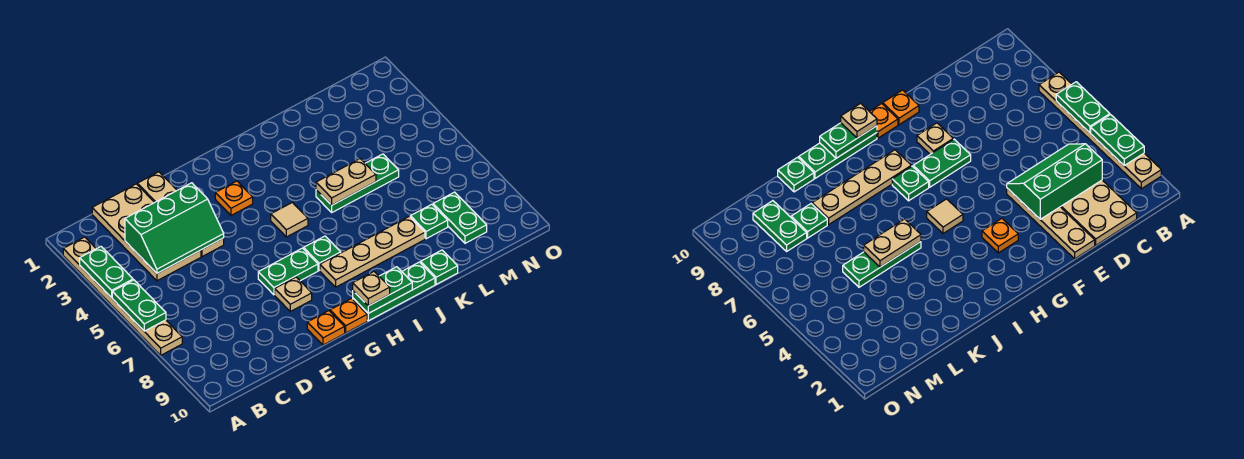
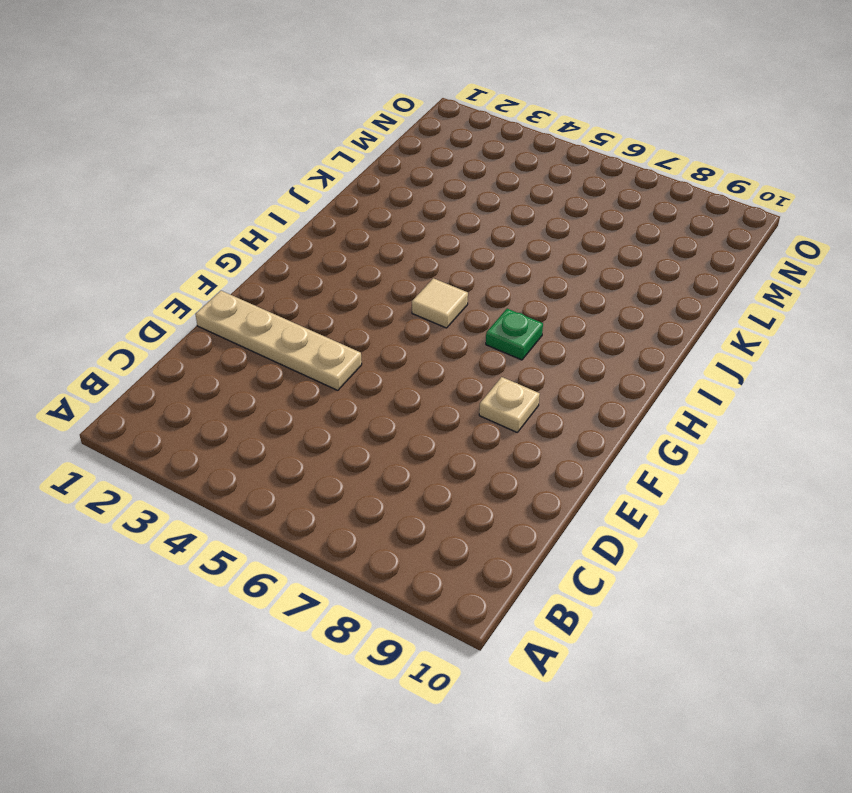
none -> tan plate A2:A7 level 1
none -> tan plate C1:D4 level 1
none -> green plate F7:G7 level 1

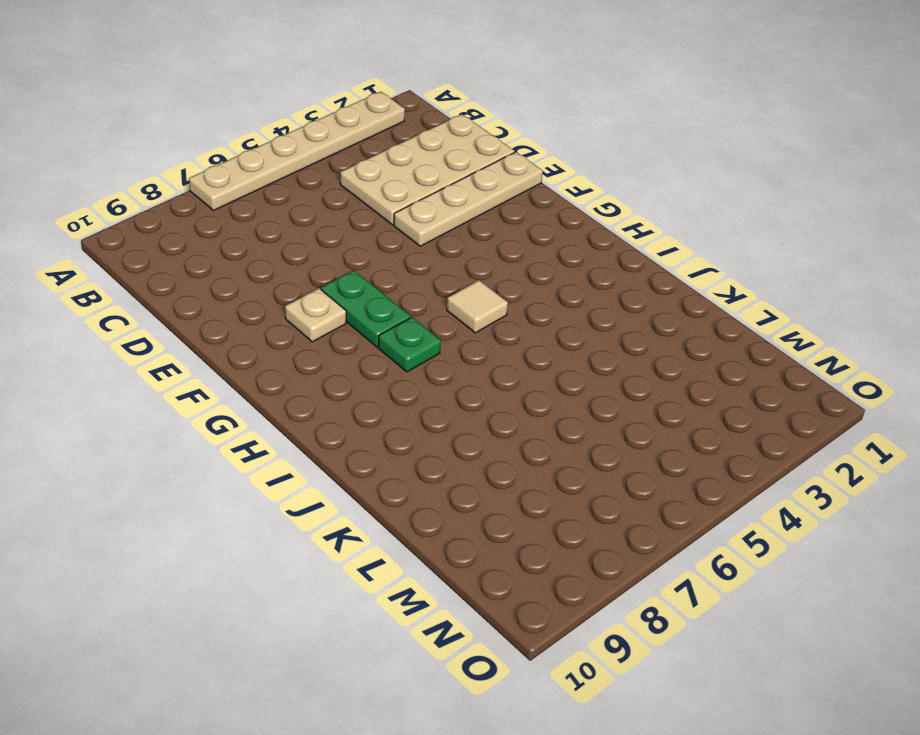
none -> orange plate F10 level 1
none -> orange plate G3 level 1
none -> orange plate G10 level 1

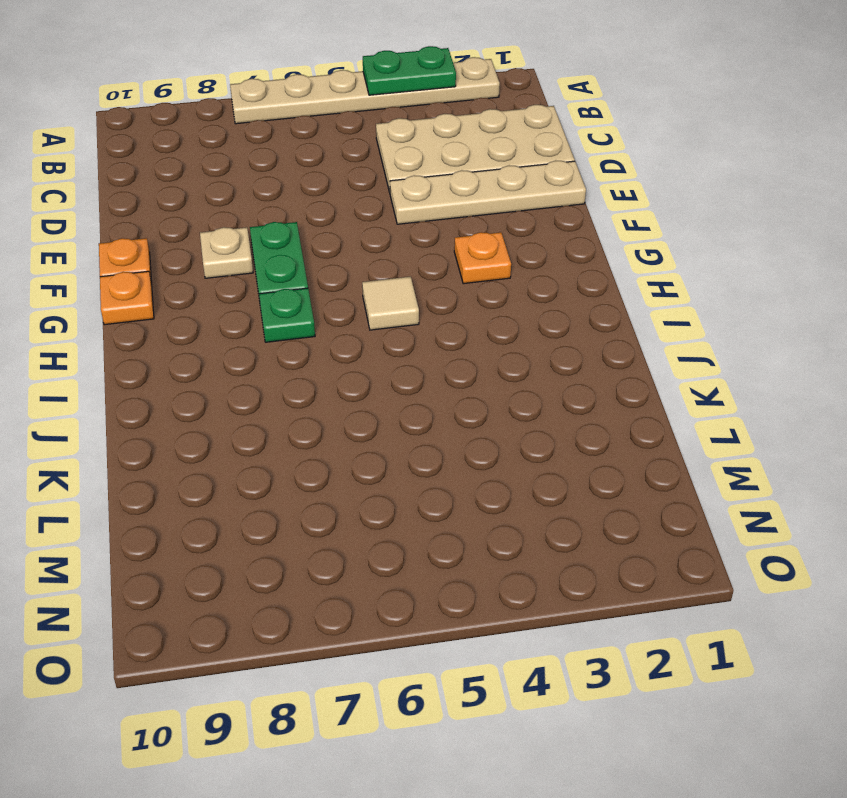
none -> tan plate H8:K8 level 1
none -> green plate H10:J10 level 1
none -> green plate J5:L5 level 1

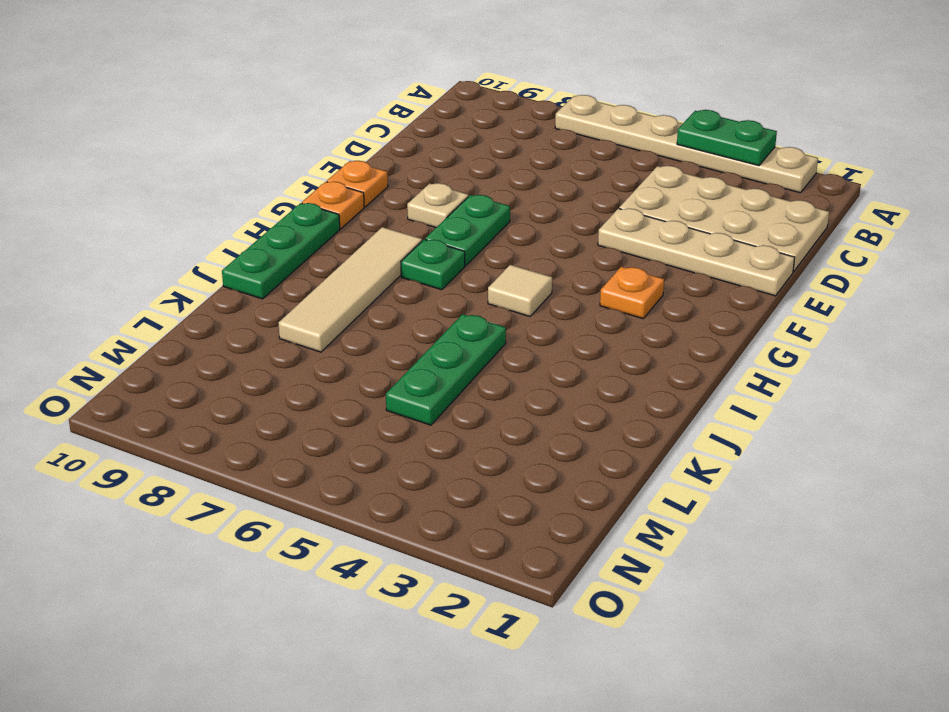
tan tile H8:K8 level 1 -> tan plate H8:K8 level 1
none -> green plate K10 level 1
none -> green plate L8 level 1
none -> green plate M8:M9 level 1

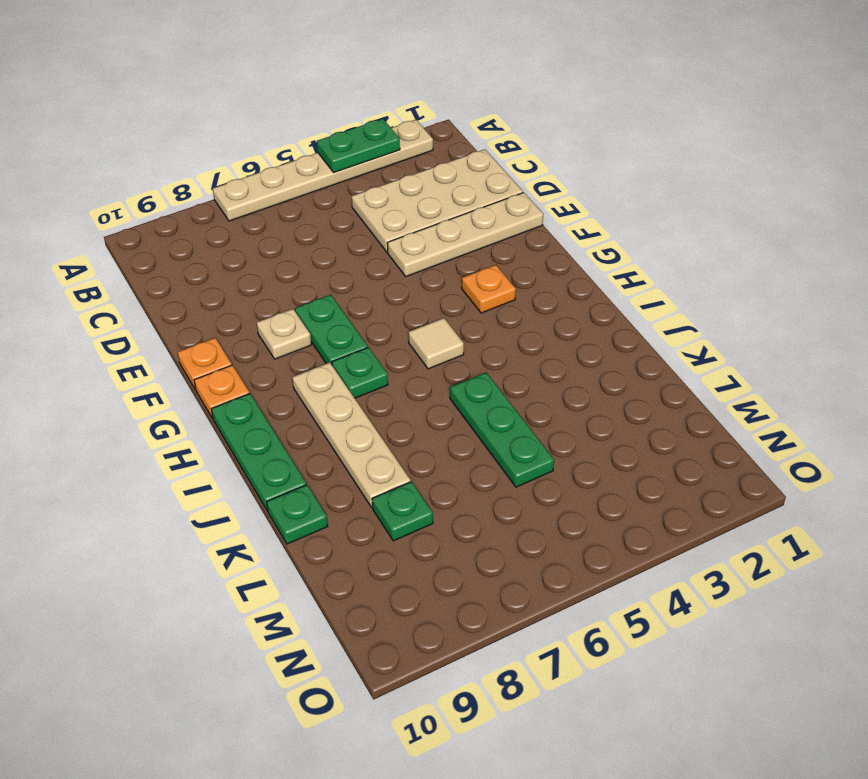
none -> green plate M8:M9 level 1
none -> green plate A5:A6 level 2
none -> green slope C3:E4 level 2 top 3

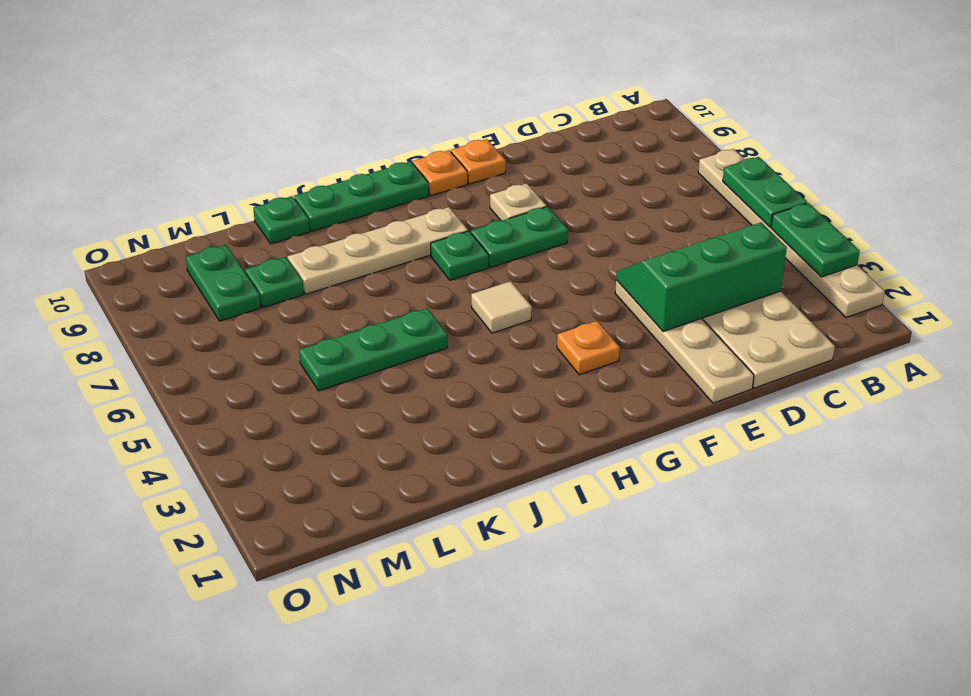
none -> green plate H10:I10 level 2
none -> tan plate J5:K5 level 2
none -> tan plate H10 level 3

